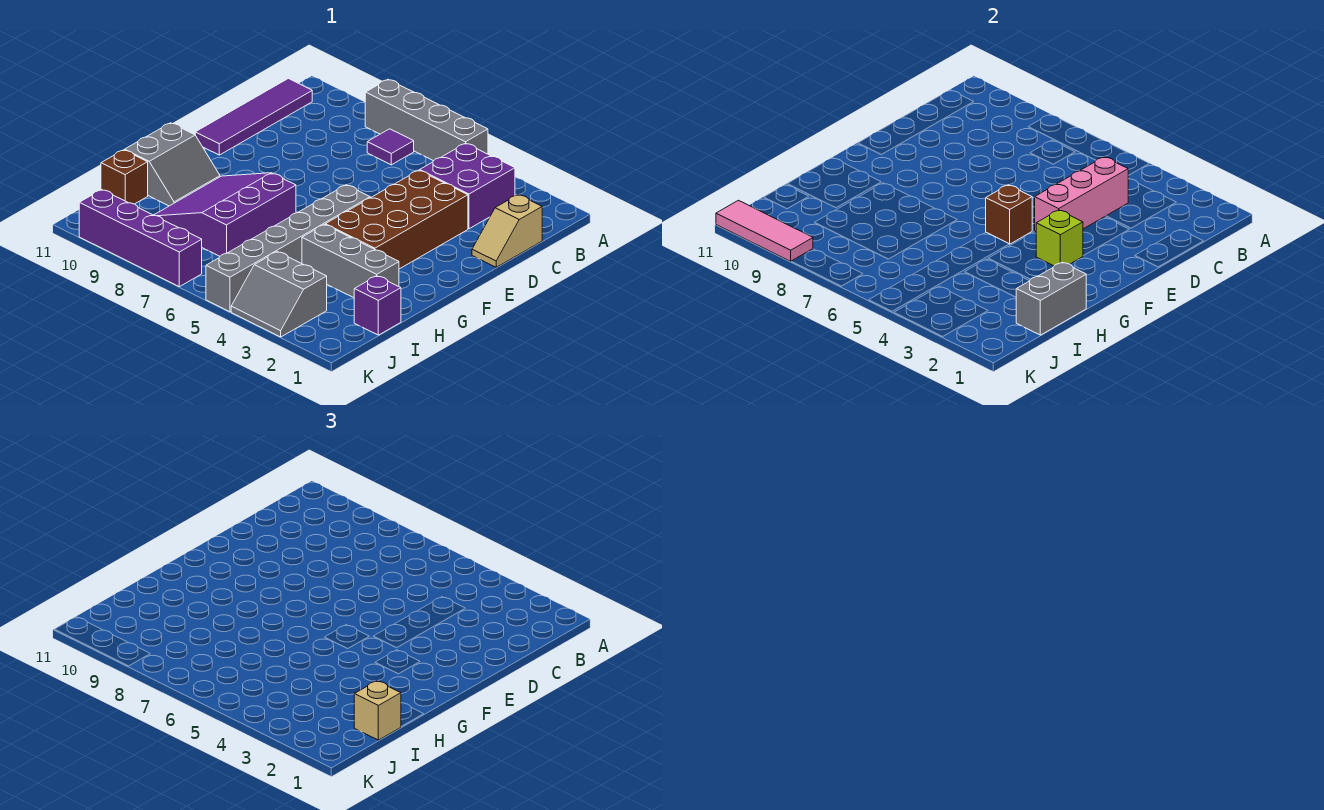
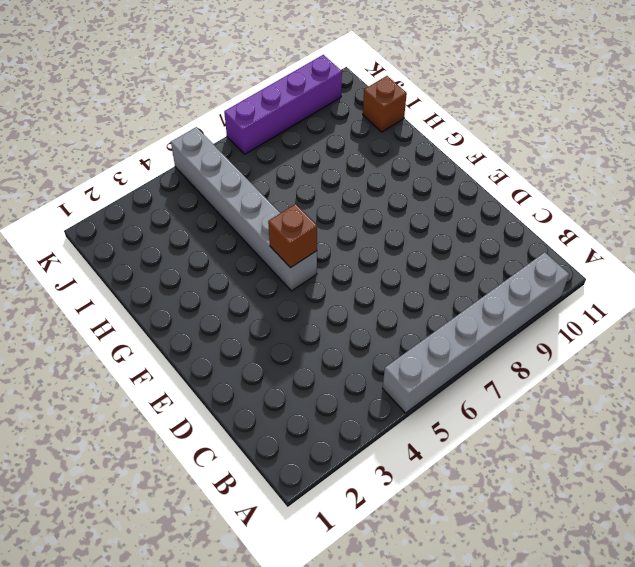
grey brick A5:A10 level 1 -> grey brick A5:A8 level 1
none -> purple brick B3:C4 level 1
none -> purple tile B7 level 1
none -> purple tile B11:E11 level 1

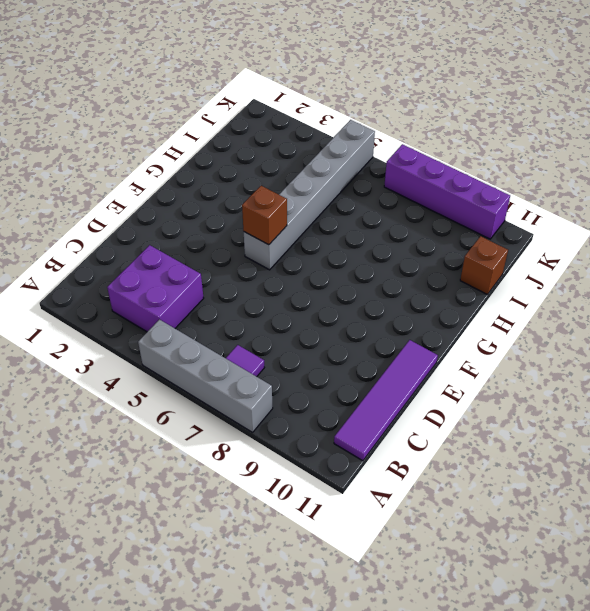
none -> tan slope C1:D1 level 1 top C
none -> brown brick D3:G4 level 1
none -> purple slope G7:I9 level 1 top 7

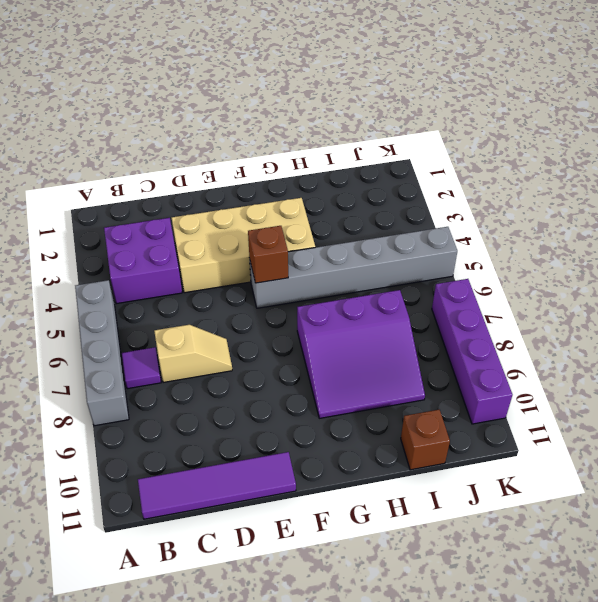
tan slope C7:D7 level 1 top C -> tan slope C1:D1 level 1 top C
tan brick D3:G4 level 1 -> brown brick D3:G4 level 1
none -> grey slope G10:H11 level 1 top 11
none -> grey brick H2:H4 level 1
none -> purple brick I1 level 1

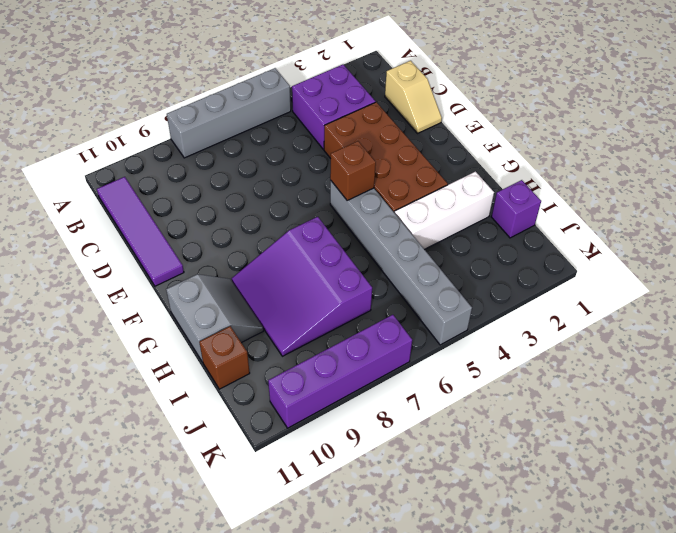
white brick H2:H4 level 1 -> grey brick H2:H4 level 1
none -> purple tile B7 level 1
none -> grey slope J3:K4 level 1 top J
none -> pink brick C4:E4 level 2

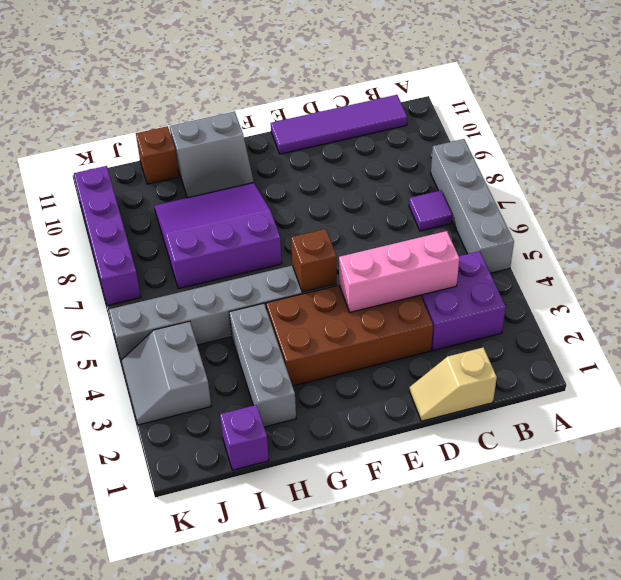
none -> lime brick F3 level 2
none -> grey brick H1:I1 level 2
none -> pink tile K9:K11 level 2

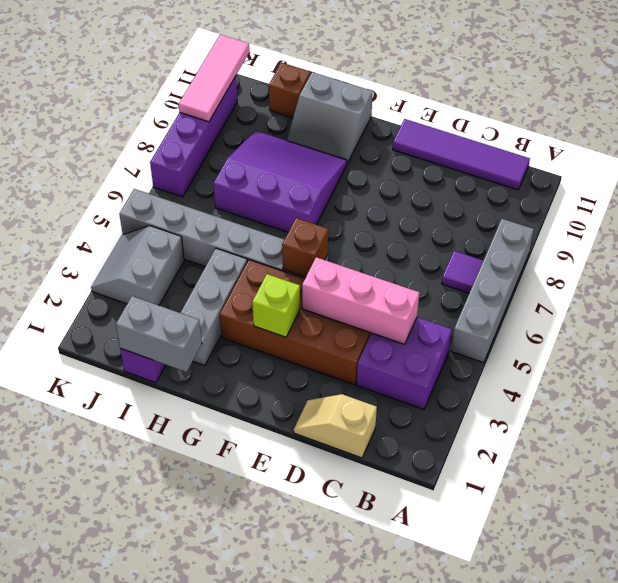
none -> tan brick I1 level 3

